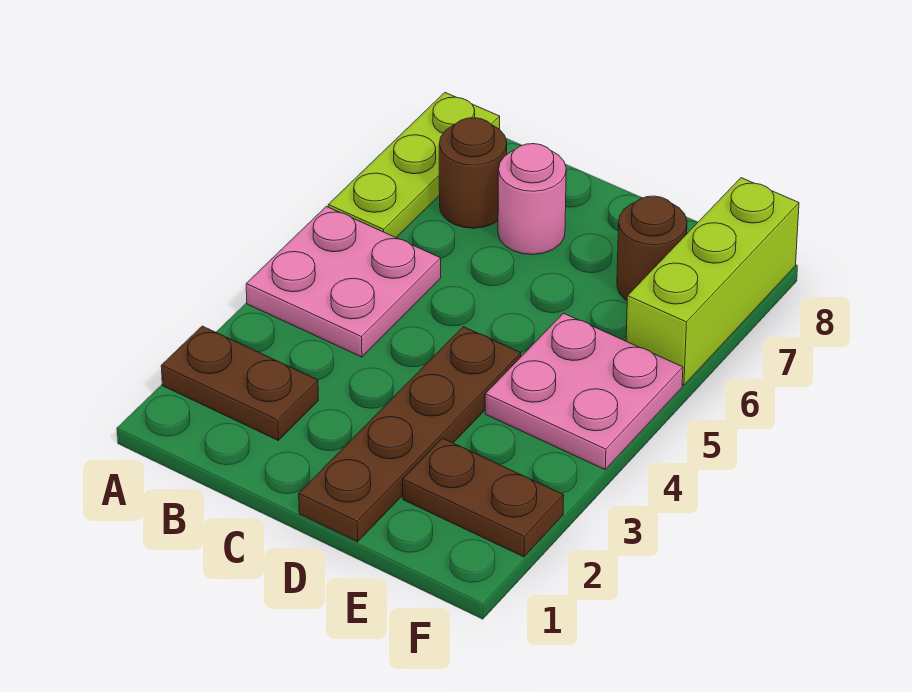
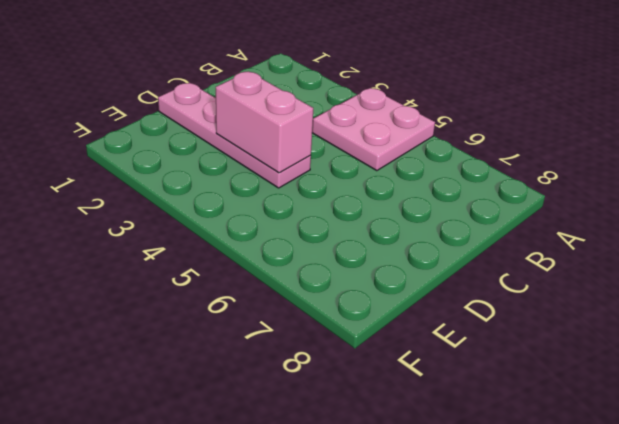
pink plate D1:D4 level 1 -> brown plate D1:D4 level 1
pink brick D3:D4 level 2 -> none
none -> brown plate A2:B2 level 1
none -> lime plate A6:A8 level 1

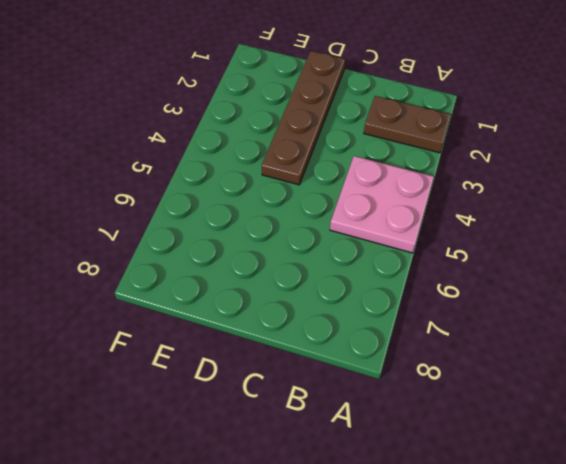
none -> lime plate A6:A8 level 1
none -> brown round brick B7 level 1

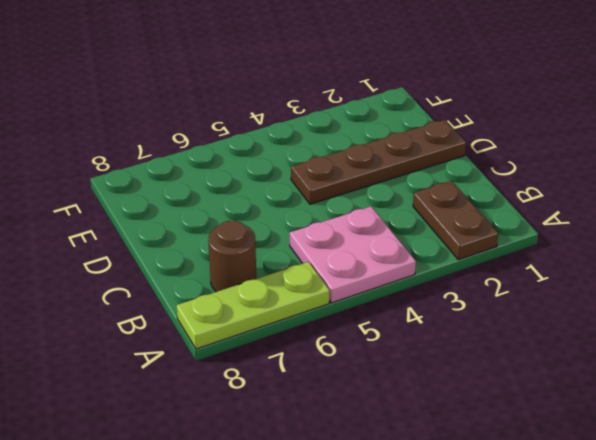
none -> pink round brick C7 level 1
none -> brown plate E2:F2 level 1

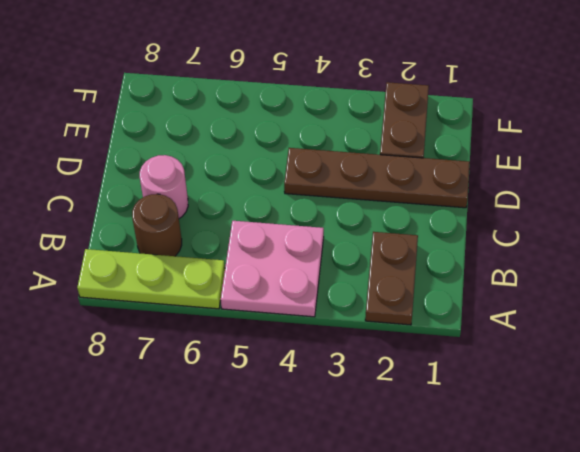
none -> pink plate E4:F5 level 1
none -> brown round brick E7 level 1

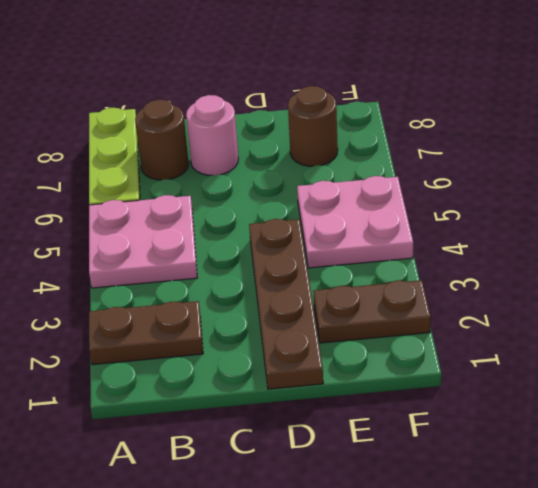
none -> lime brick F6:F8 level 1

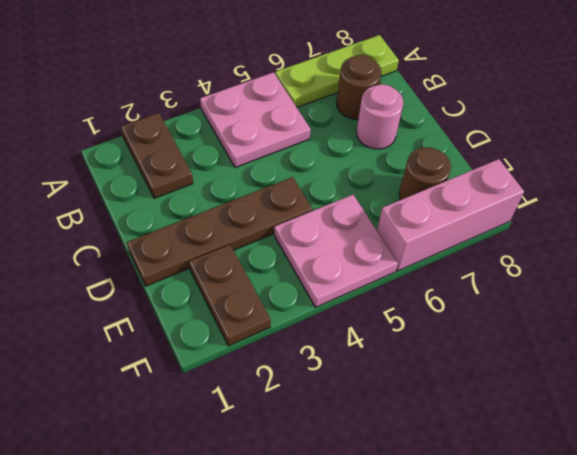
pink brick F6:F8 level 1 -> lime brick F6:F8 level 1

